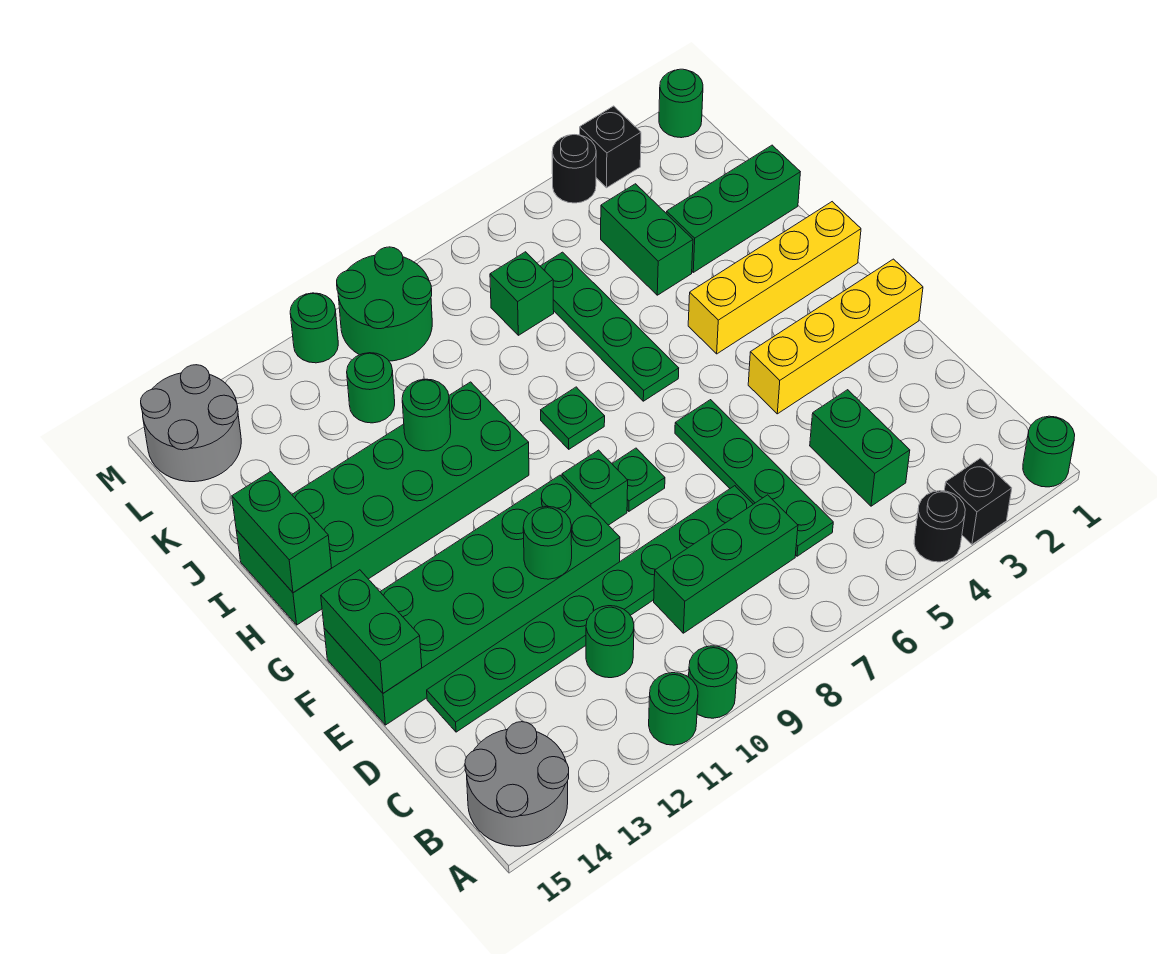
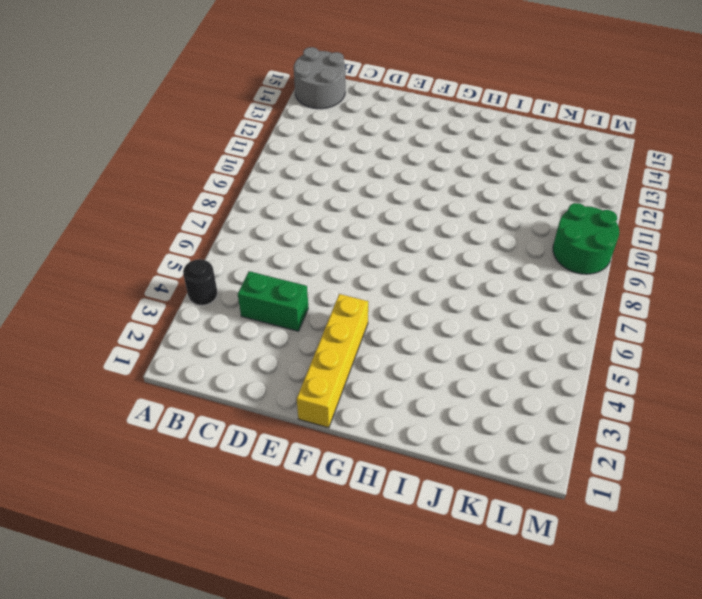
none -> green round brick A1 level 1
none -> black brick A3 level 1
none -> green round brick A10 level 1
none -> green round brick A11 level 1

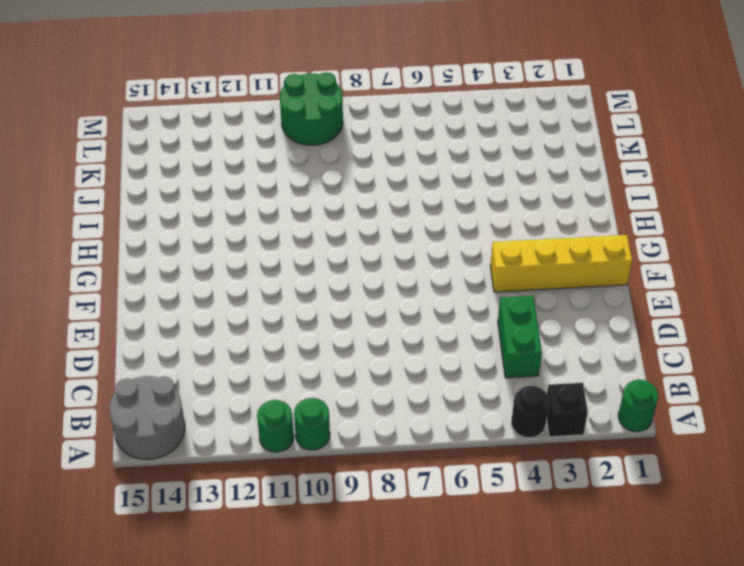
none -> green plate C6:F6 level 1
none -> green brick C7:C9 level 1
none -> green round brick C11 level 1
none -> green plate D7:D14 level 1

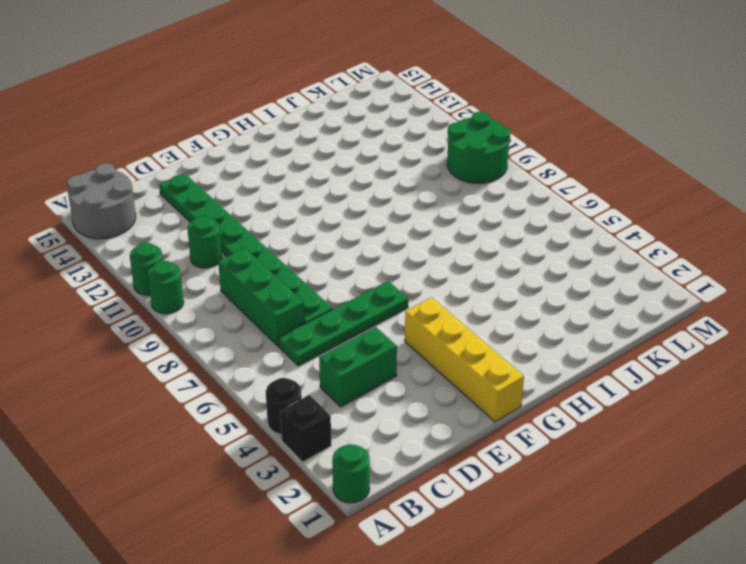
none -> green brick E10:F15 level 1
none -> green plate F8 level 1
none -> green brick F9 level 1
none -> yellow brick H1:H4 level 1

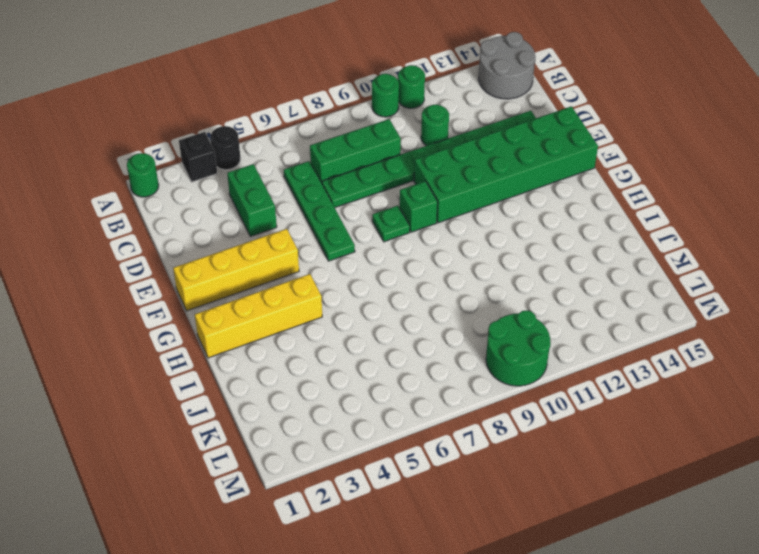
none -> green plate H6:K6 level 1
none -> green plate H8 level 1
none -> green brick H10:I15 level 1
none -> green brick J1:J3 level 1

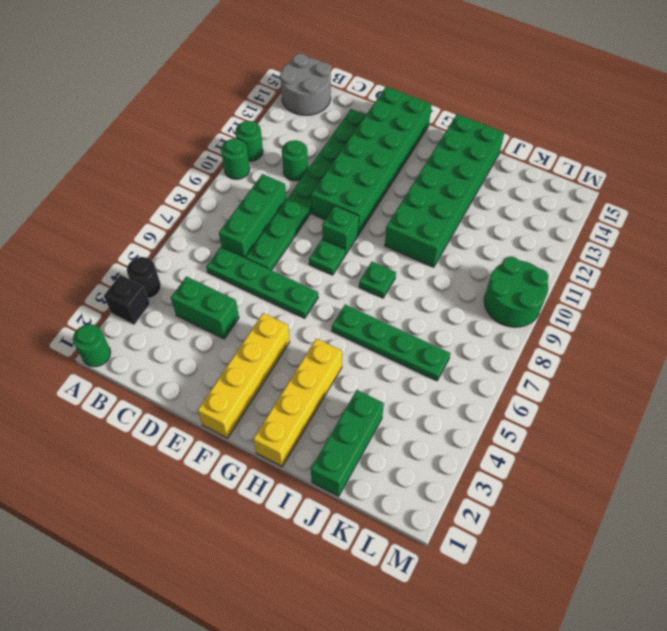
none -> green brick J4:K4 level 1
none -> green brick K7 level 1
none -> green round brick K11 level 1
none -> grey round brick L14:M15 level 1

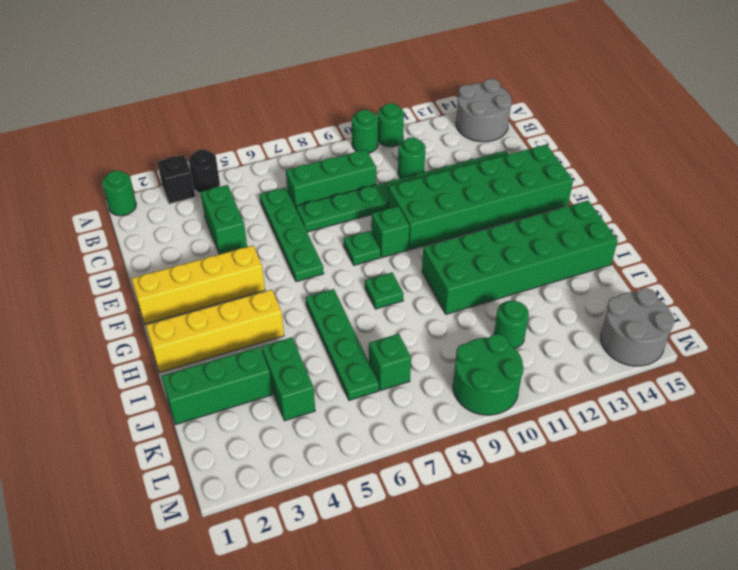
none -> green round brick M1 level 1
none -> black brick M3 level 1
none -> black round brick M4 level 1
none -> green round brick M11 level 1

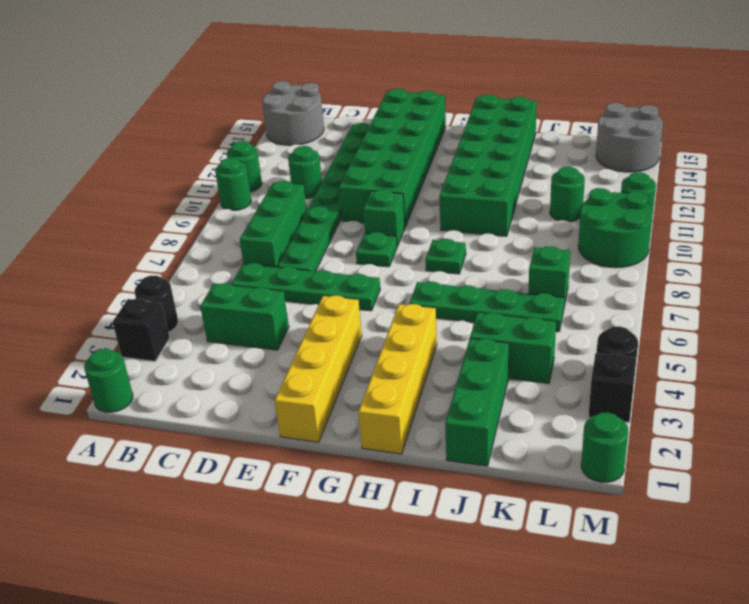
none -> green round brick E11 level 2
none -> green brick E15:F15 level 2
none -> green brick H15:I15 level 2
none -> green round brick I11 level 2

